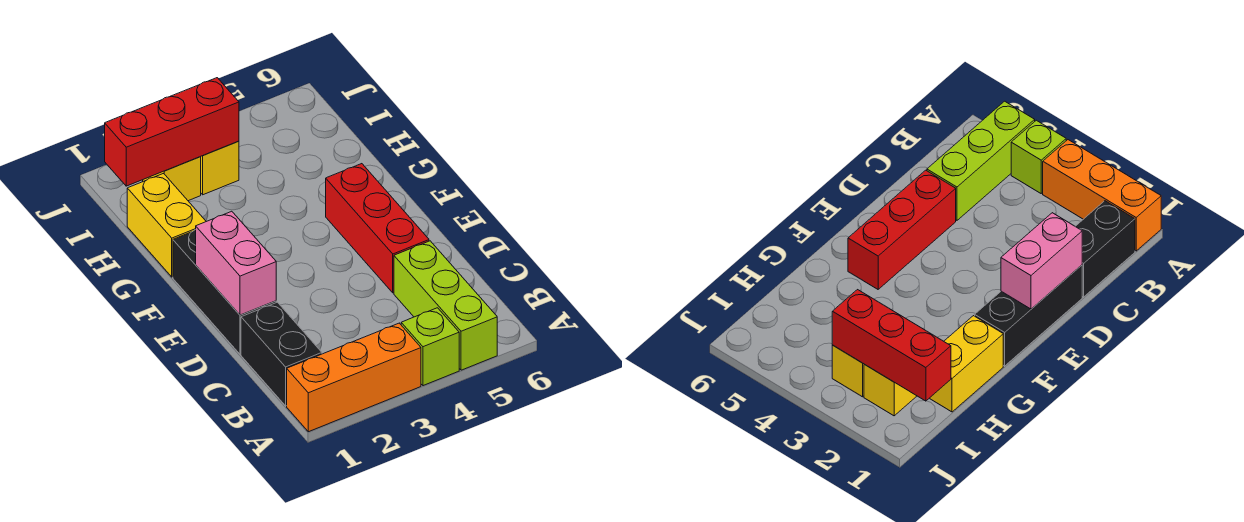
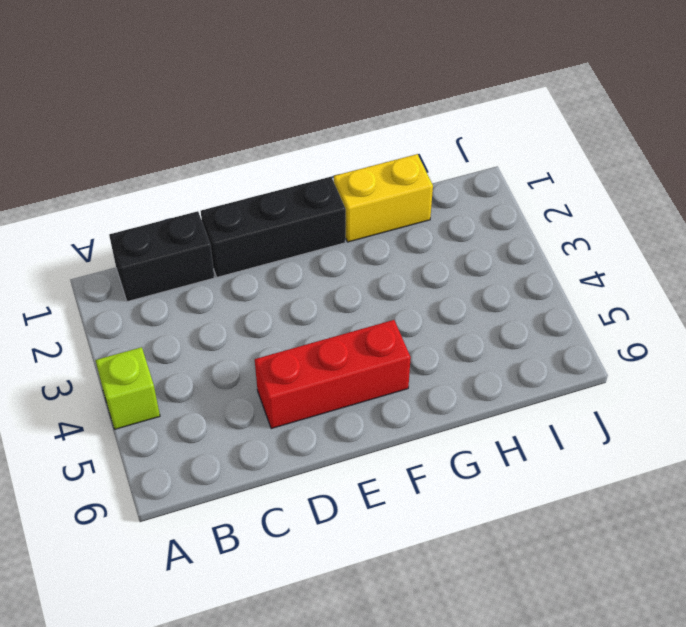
none -> orange brick A1:A3 level 1
none -> lime brick A5:C5 level 1

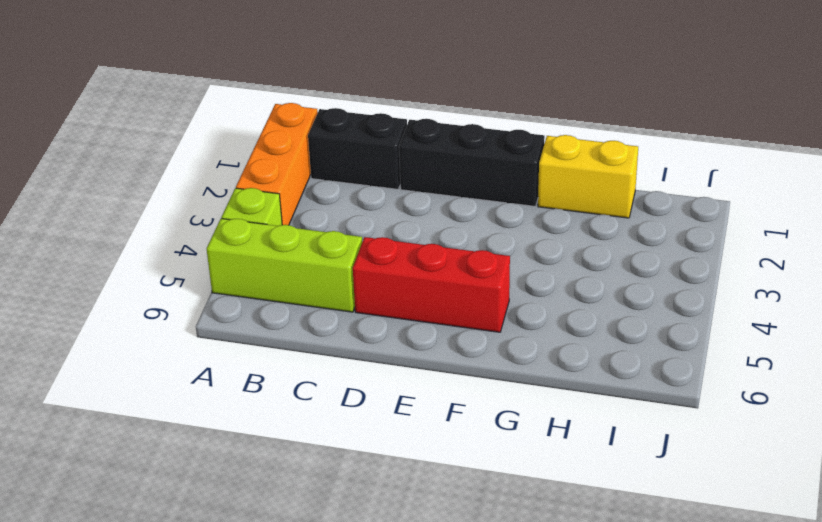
none -> yellow brick I2 level 1
none -> yellow brick I3 level 1

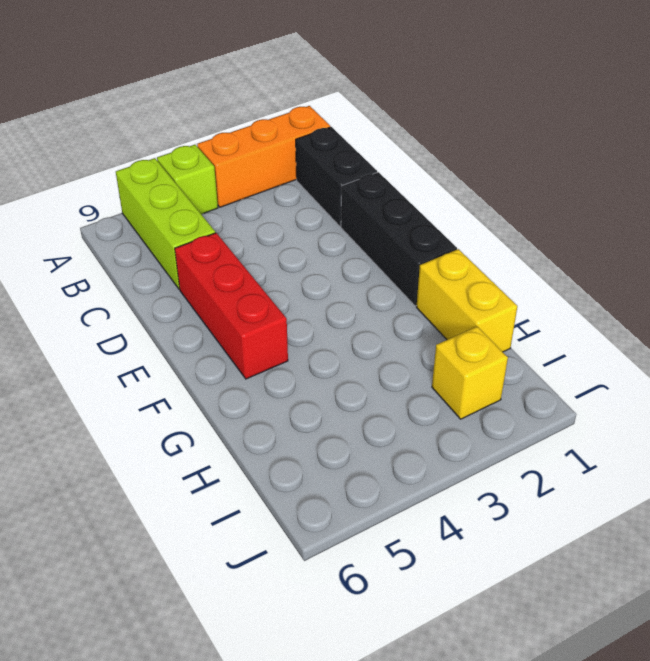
none -> yellow brick I3 level 1
none -> pink brick D1:E1 level 2

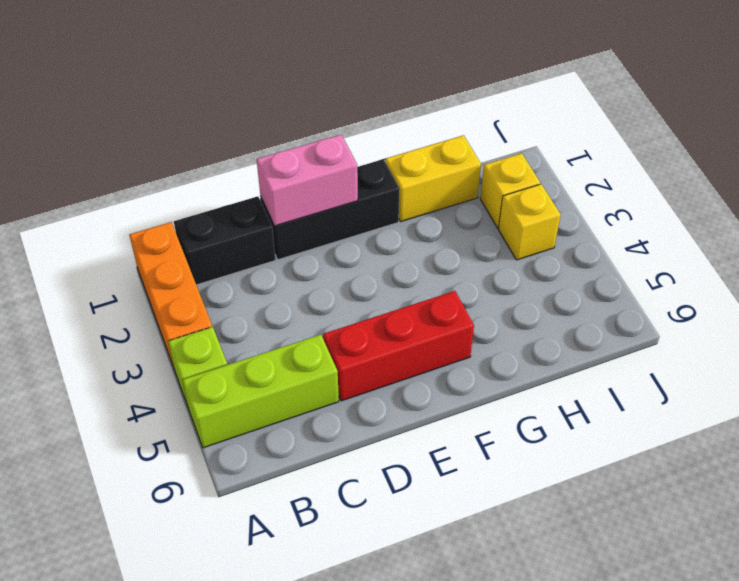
none -> red brick I1:I3 level 2

